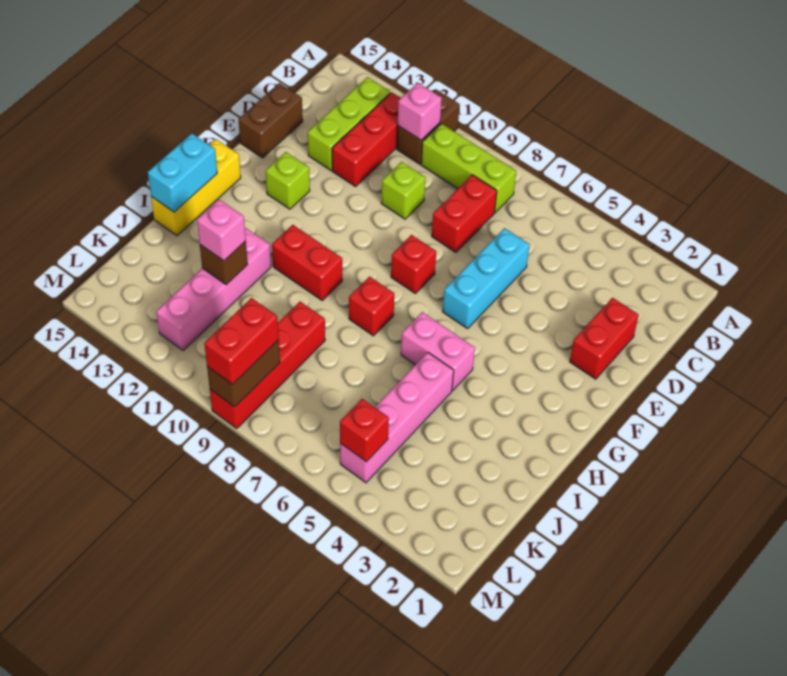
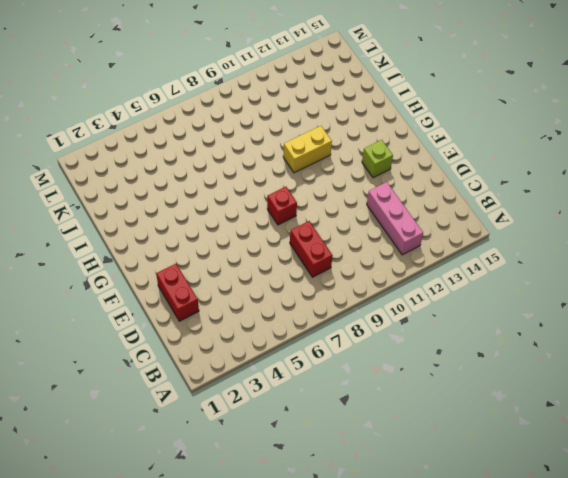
pink brick B12:D12 level 1 -> red brick B12:D12 level 1
yellow brick H10:H11 level 1 -> red brick H10:H11 level 1
none -> brown brick A11:B11 level 1
none -> lime brick B8:B10 level 1
none -> lime brick B13:D13 level 1

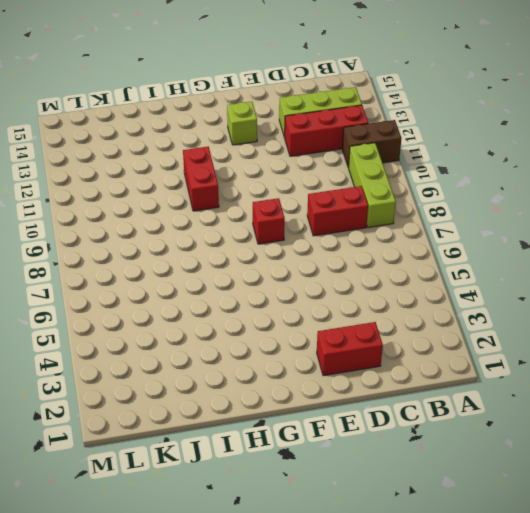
none -> cyan brick D6:F6 level 1
none -> lime brick D10 level 1
none -> brown brick D15:E15 level 1

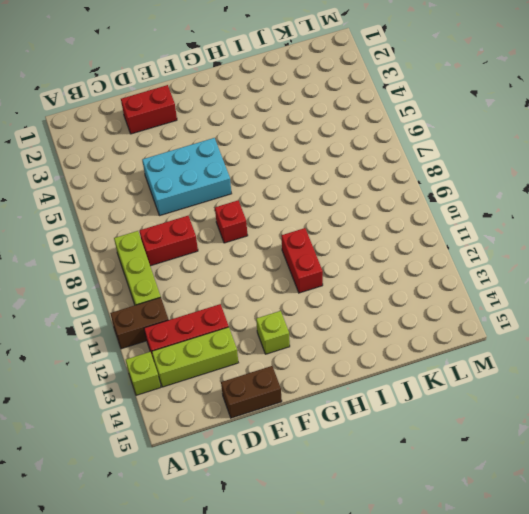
lime brick A13 level 1 -> lime brick D10 level 1
cyan brick D5:F6 level 1 -> cyan brick D6:F6 level 1
none -> yellow brick G15:I15 level 1
none -> pink brick H5:H6 level 1
none -> red brick H8 level 1

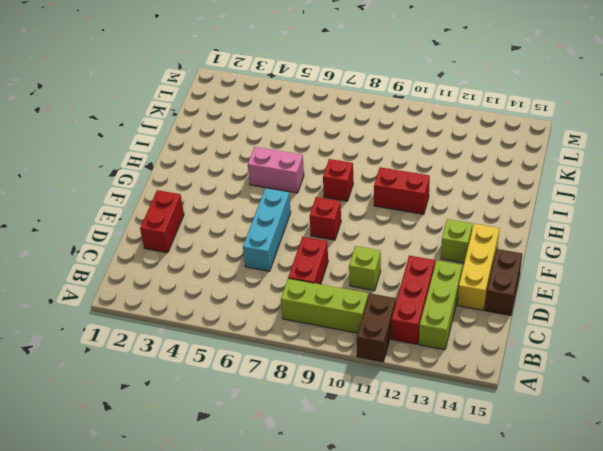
yellow brick D14:F14 level 1 -> yellow brick G15:I15 level 1
none -> pink brick I5:L5 level 1
none -> pink brick I12:L12 level 1
none -> red brick J9:M9 level 1

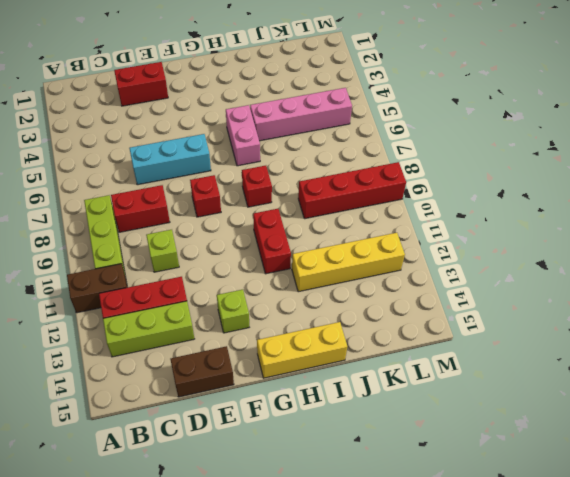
yellow brick I12:L12 level 1 -> pink brick I12:L12 level 1
none -> pink brick B11 level 2
none -> cyan brick H15:I15 level 2
none -> brown brick J12 level 2

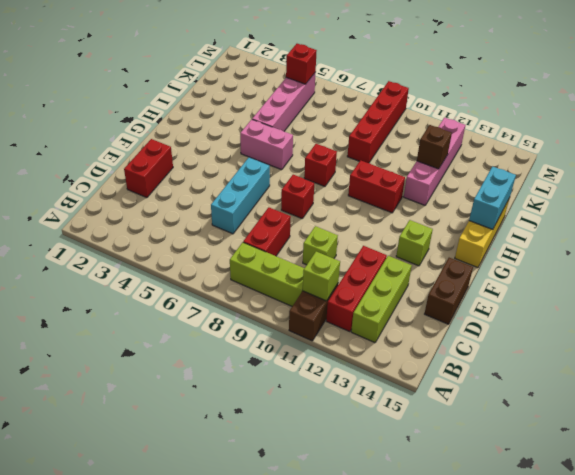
lime brick B11 level 2 -> pink brick B11 level 2
none -> brown brick L9:M9 level 2
none -> pink brick J12 level 3
none -> red brick L9:M9 level 3

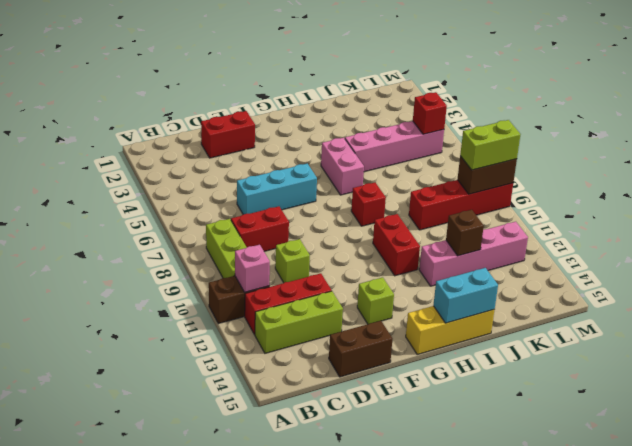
lime brick L9:M9 level 3 -> red brick L9:M9 level 3
none -> red brick F8 level 1
none -> pink brick J12 level 3

